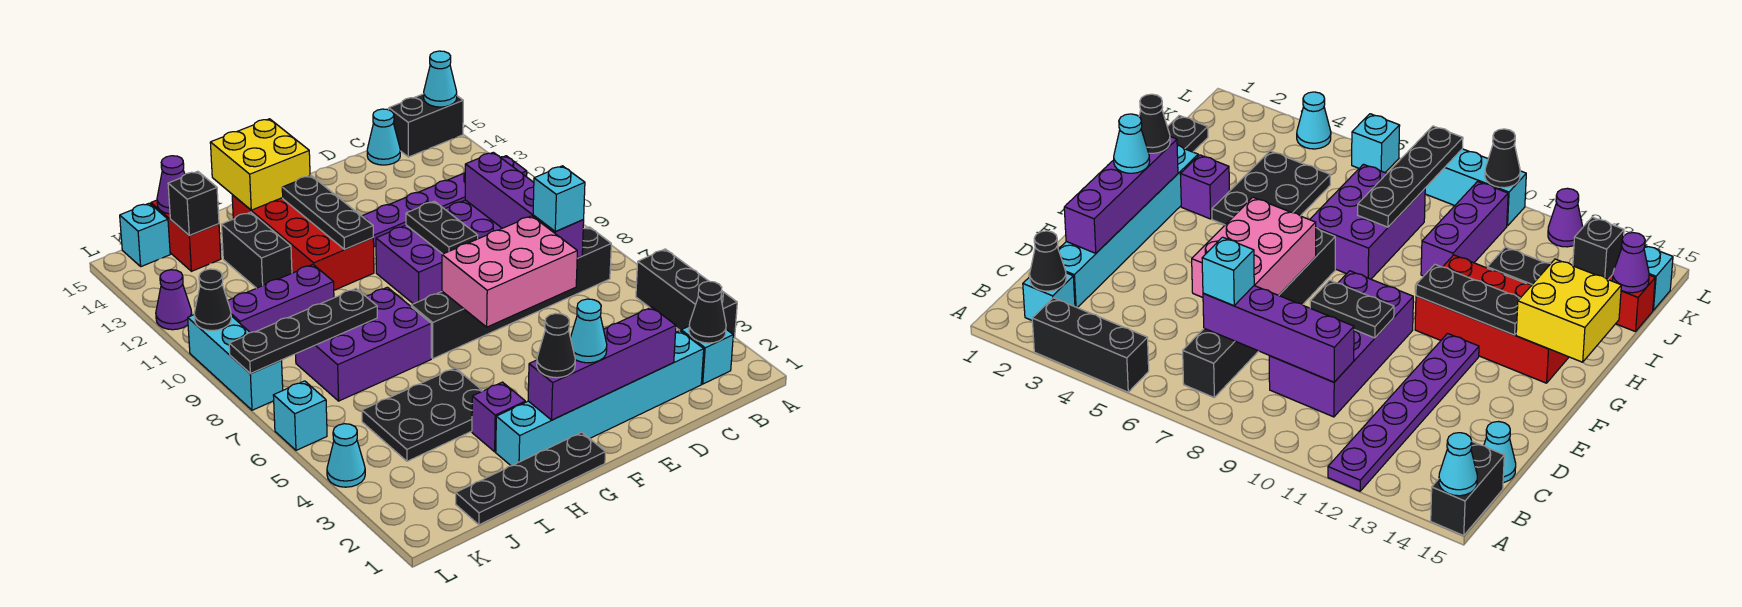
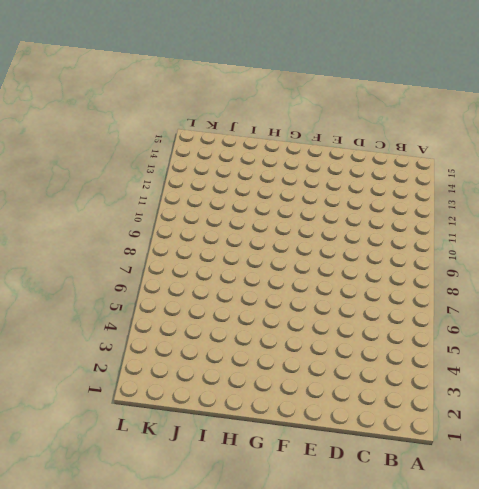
none -> black brick A3:A5 level 1
none -> purple plate A12:F12 level 1
none -> black brick A15:B15 level 1
none -> cyan brick B2 level 1

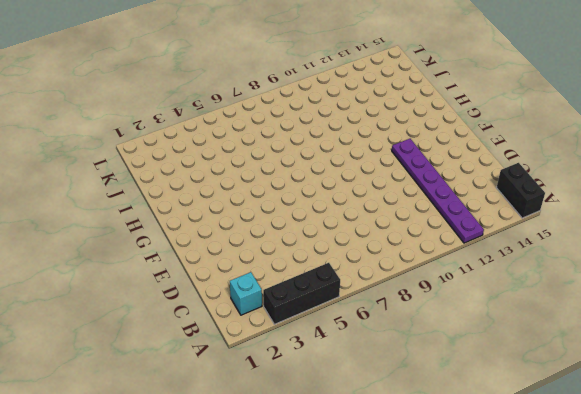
none -> black brick B7:G7 level 1
none -> cyan brick C2:H2 level 1
none -> purple brick C9:F10 level 1
none -> cyan cone C15 level 1

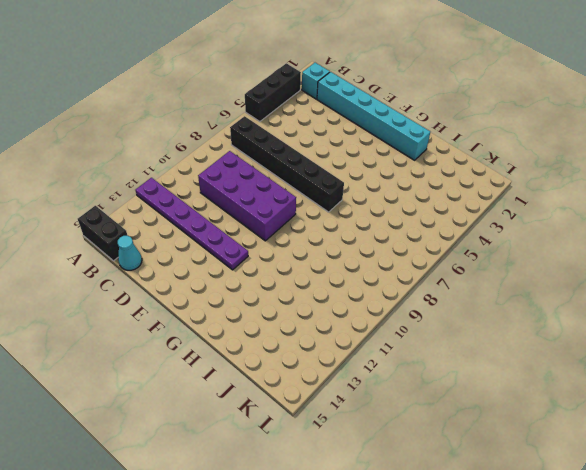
none -> black plate G1:J1 level 1
none -> red brick G11:H14 level 1
none -> purple brick H3 level 1
none -> black plate H4:J5 level 1

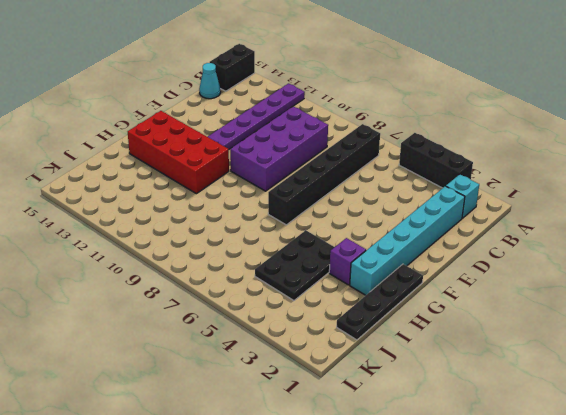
none -> purple brick H7:J8 level 1
none -> purple brick I10:K10 level 1
none -> black brick I12:I13 level 1
none -> red brick J14:J15 level 1

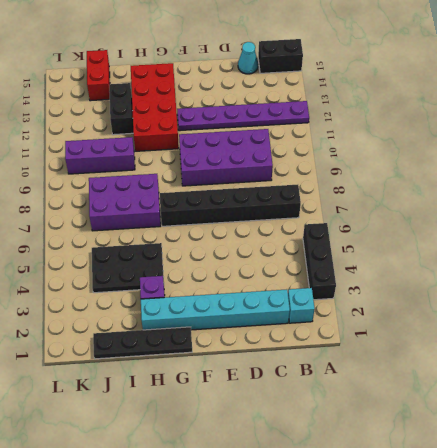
none -> cyan brick K15 level 1
none -> cyan cone L4 level 1
none -> cyan brick L6 level 1
none -> cyan brick L8:L10 level 1

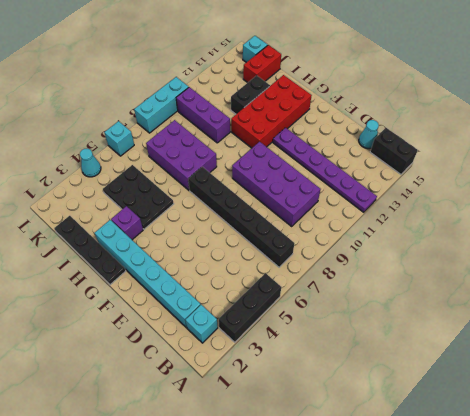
none -> purple cone L12 level 1
none -> cyan cone A15 level 2
none -> black cone B2 level 2
none -> purple brick C7:C10 level 2

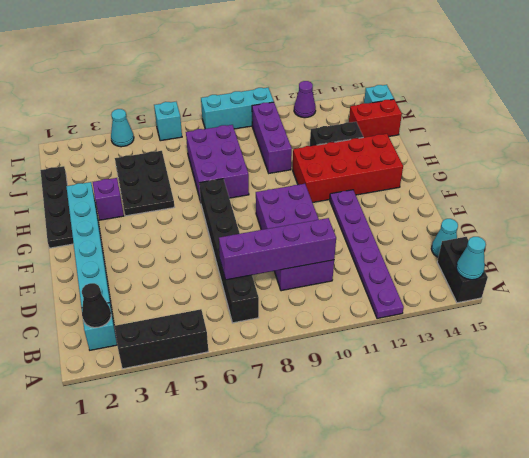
none -> purple brick D2:G2 level 2
none -> pink brick D6:F7 level 2
none -> black plate E9:E10 level 2
none -> black plate G11:G13 level 2

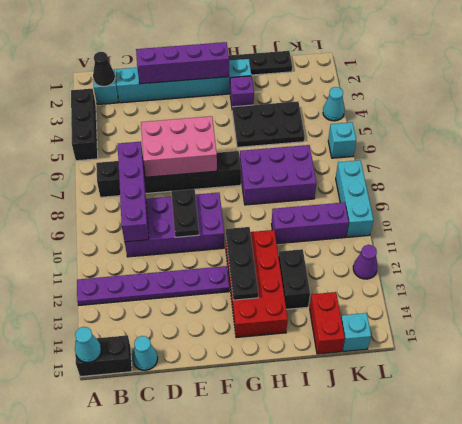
none -> yellow brick G14:H15 level 2
none -> black plate I8:L8 level 2
none -> black brick J14 level 2
none -> purple cone J15 level 2

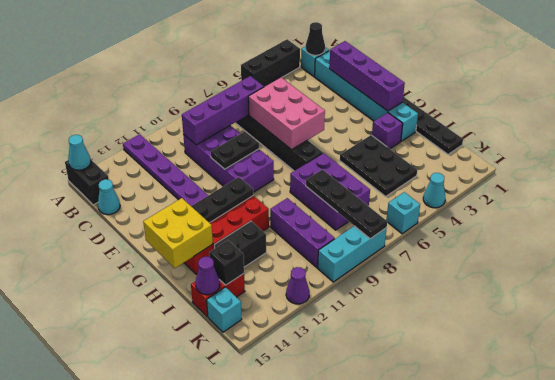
none -> black cone L10 level 2
none -> cyan brick C7 level 3
none -> cyan cone F2 level 3
none -> black cone G2 level 3

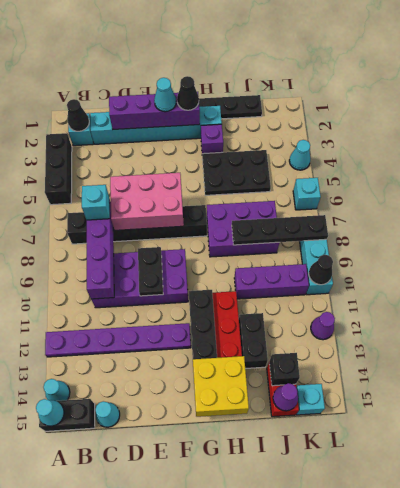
cyan cone A14 level 1 -> none

